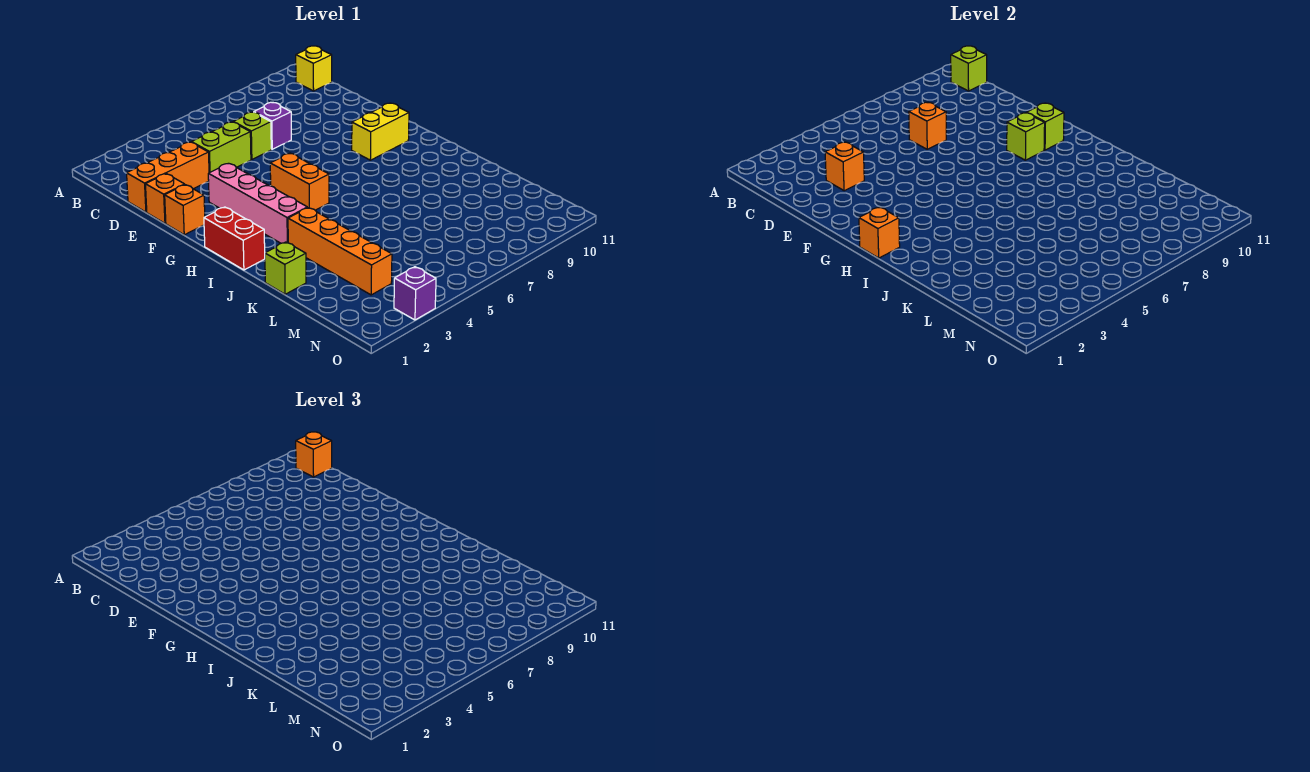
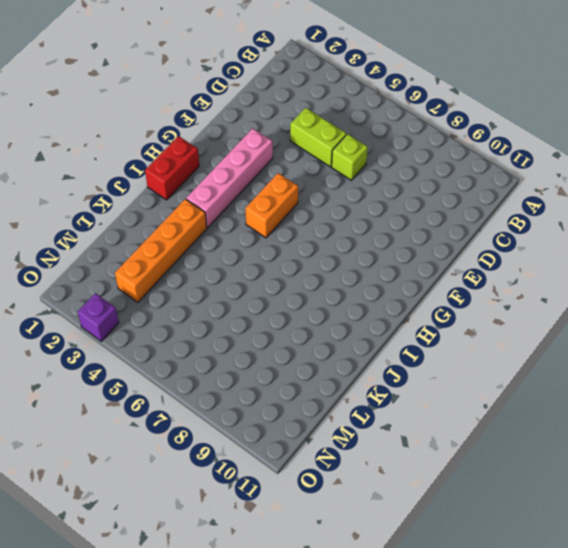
none -> yellow brick B11 level 1
none -> orange brick D1:D3 level 1
none -> purple brick D7 level 1

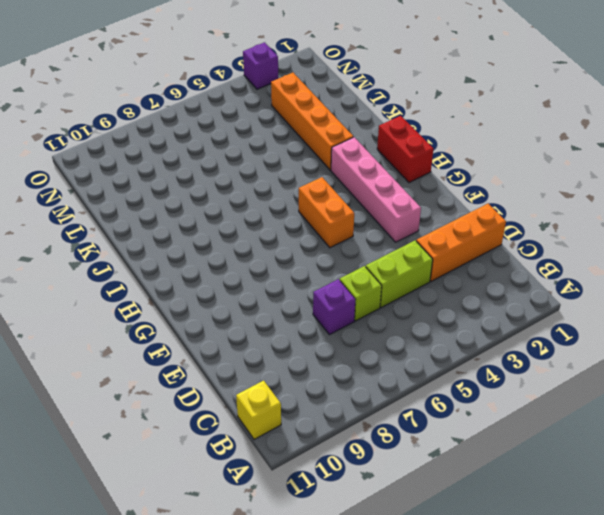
none -> orange brick E1 level 1
none -> orange brick F1 level 1
none -> yellow brick G9:G10 level 1

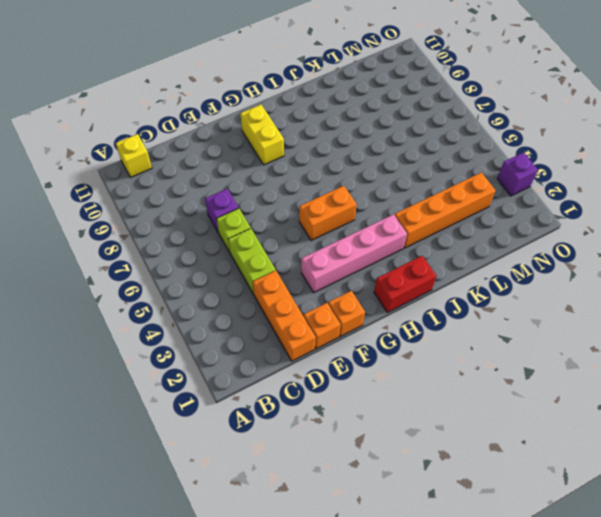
none -> lime brick K1 level 1
none -> lime brick B11 level 2
none -> orange brick D3 level 2

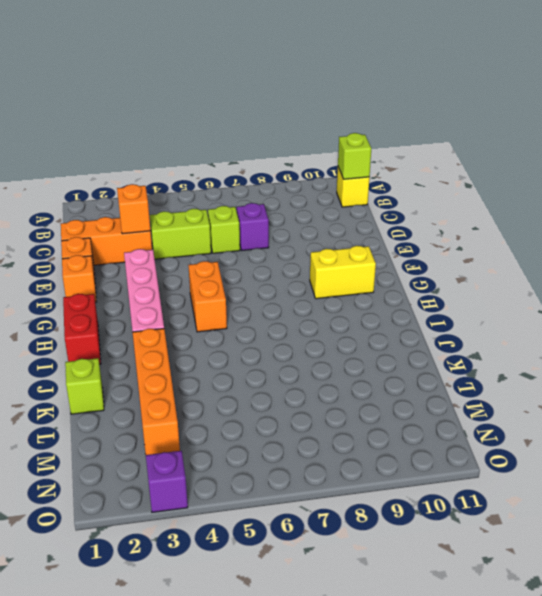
none -> orange brick D7 level 2
none -> lime brick G9 level 2
none -> lime brick G10 level 2

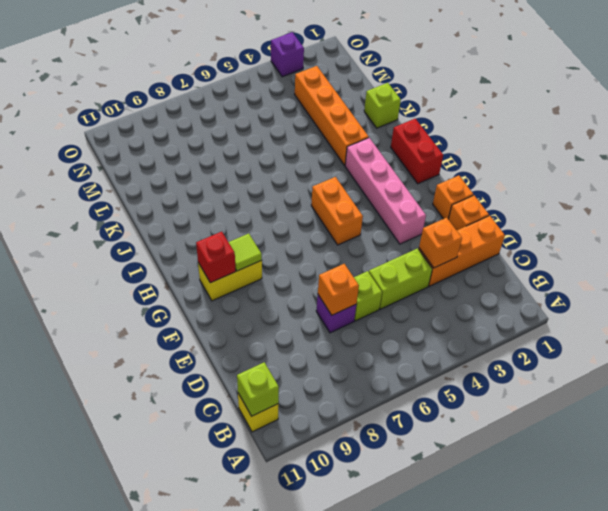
lime tile G9 level 2 -> lime brick G9 level 2
red brick G10 level 2 -> lime brick G10 level 2
none -> orange brick H1 level 2
none -> orange brick B11 level 3

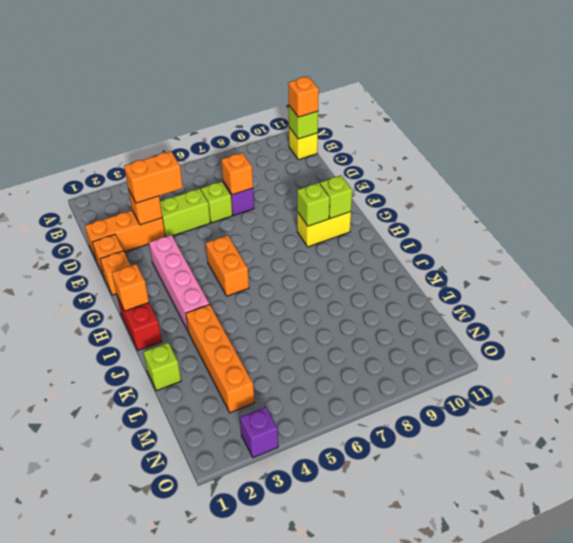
orange brick D3:D4 level 3 -> none

